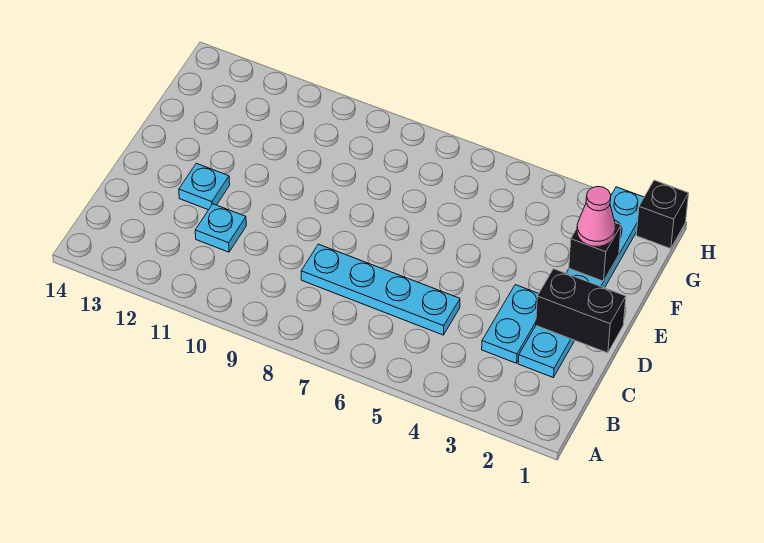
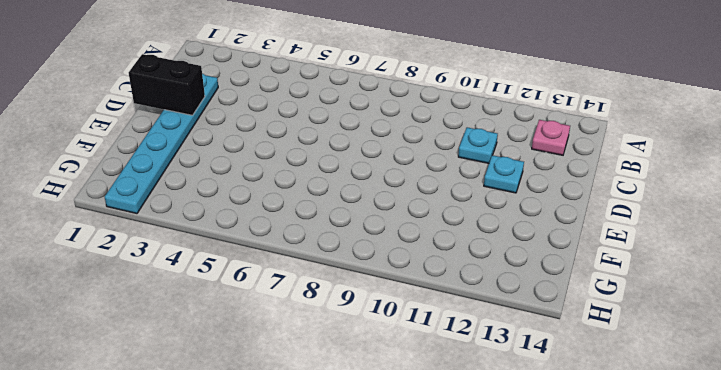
pink plate B13 level 1 -> none
none -> cyan plate C3:D3 level 1
none -> cyan plate C5:C8 level 1

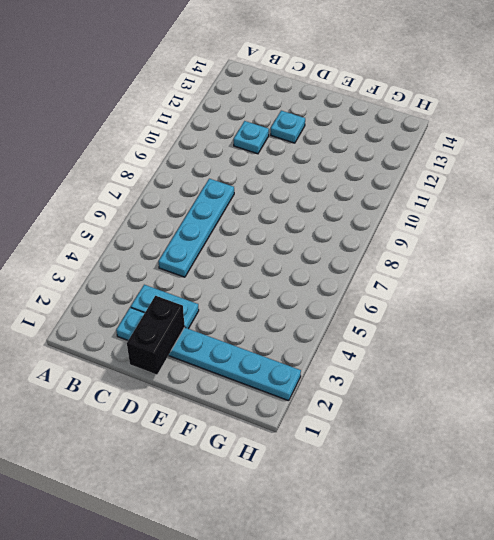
none -> black brick H1 level 1
none -> black brick F2 level 2

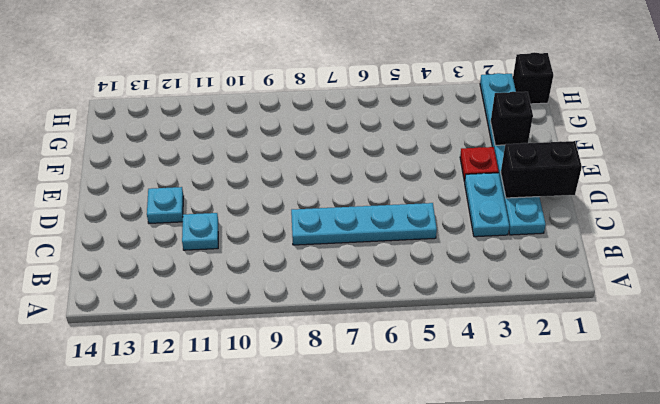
red plate E3 level 1 -> none
none -> pink cone F2 level 3

